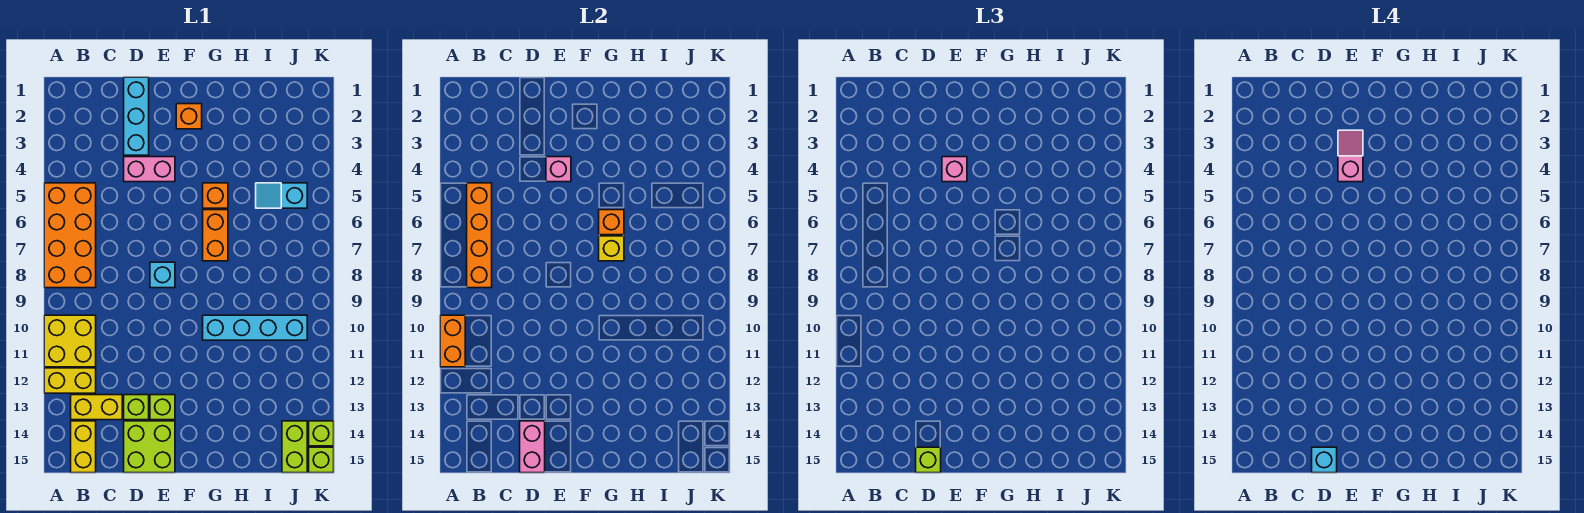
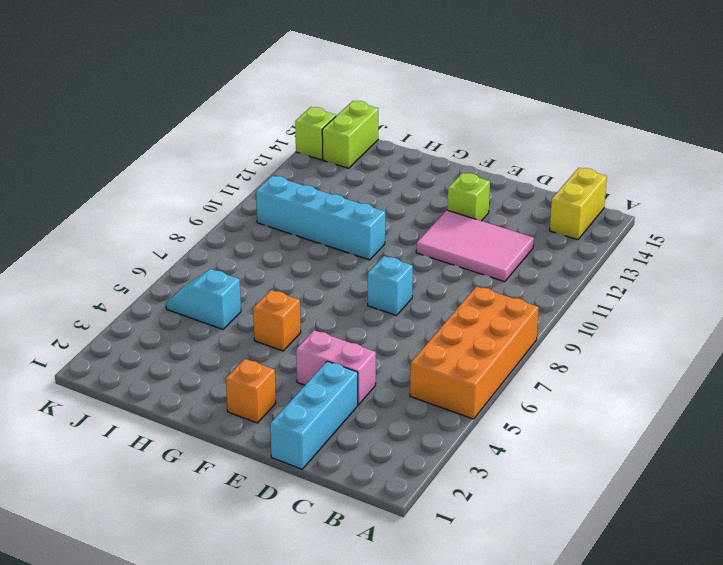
pink tile C11:E12 level 1 -> none
cyan slope I5:J5 level 1 top I -> cyan slope I5:J5 level 1 top J
none -> yellow brick A10:B11 level 1
none -> yellow brick A12:B12 level 1
none -> yellow brick B13:C13 level 1

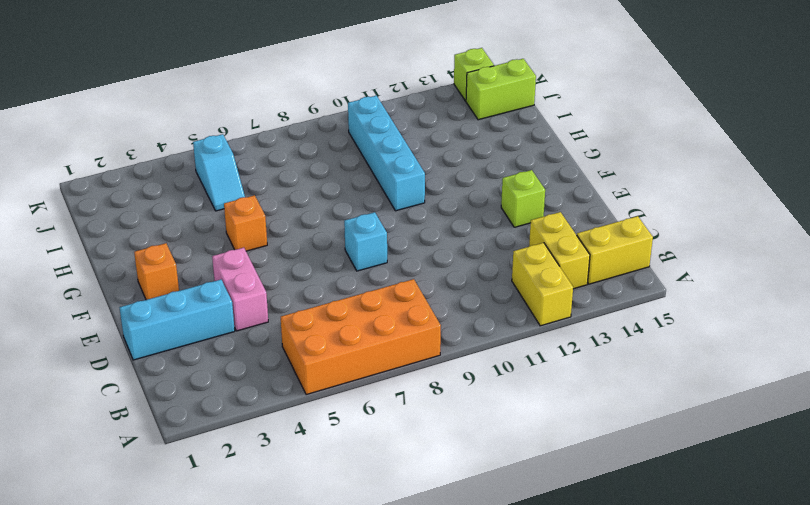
none -> yellow brick A10:B11 level 1
none -> lime brick D13 level 1
none -> lime brick D14:E15 level 1

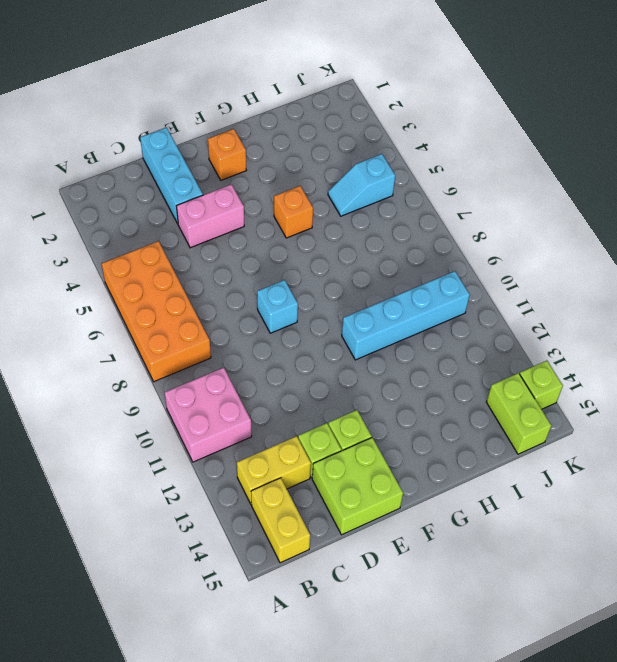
pink brick A10:B11 level 1 -> yellow brick A10:B11 level 1
none -> yellow brick A12:B12 level 1
none -> orange brick G6:G7 level 1
none -> lime brick K15 level 1

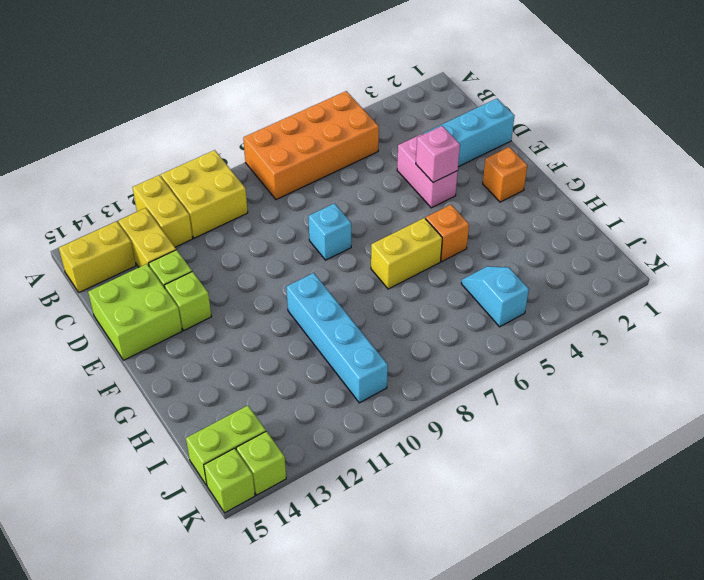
yellow brick G6:G7 level 1 -> orange brick G6:G7 level 1
none -> orange brick A10:A11 level 2
none -> orange brick B5:B8 level 2
none -> pink brick D14:D15 level 2

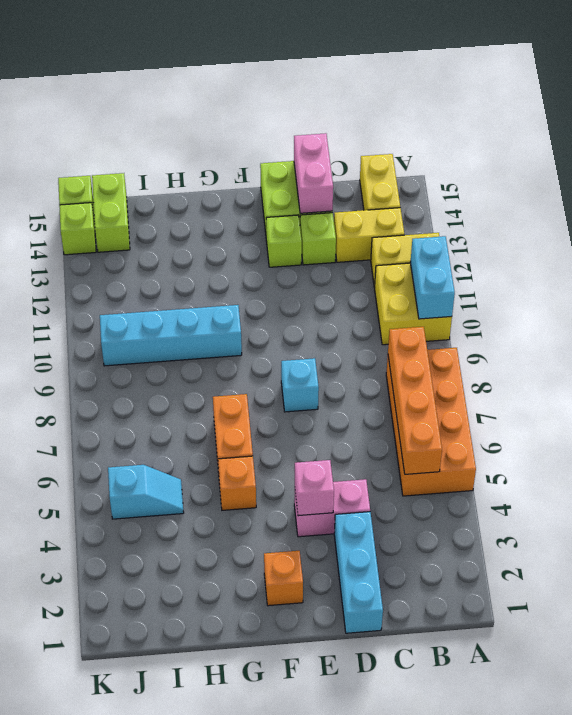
cyan brick A10:A11 level 2 -> orange brick A10:A11 level 2
none -> orange brick G6 level 2
none -> yellow brick G7 level 2
none -> lime brick D15 level 3

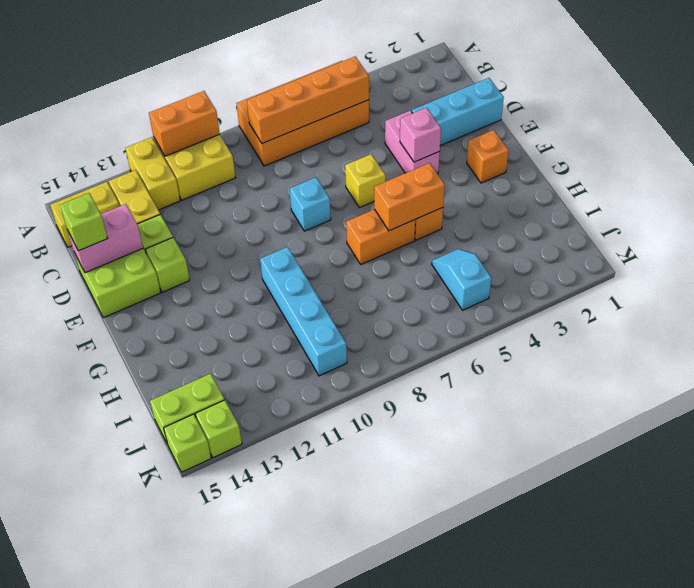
yellow brick E6 level 1 -> yellow brick G7 level 2
orange brick G5:G6 level 2 -> orange brick G6 level 2
none -> pink brick E4 level 3
none -> cyan brick D15 level 4
none -> pink slope E3:E4 level 4 top 4

